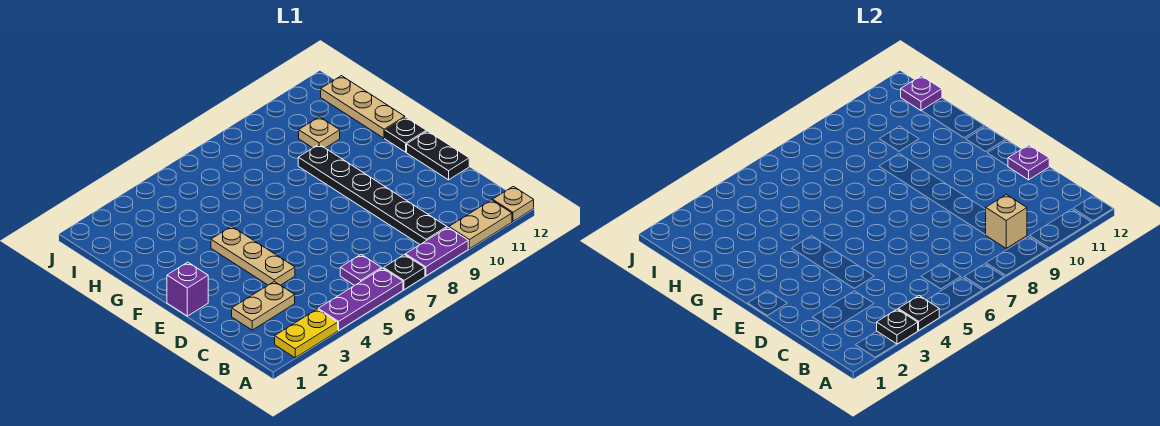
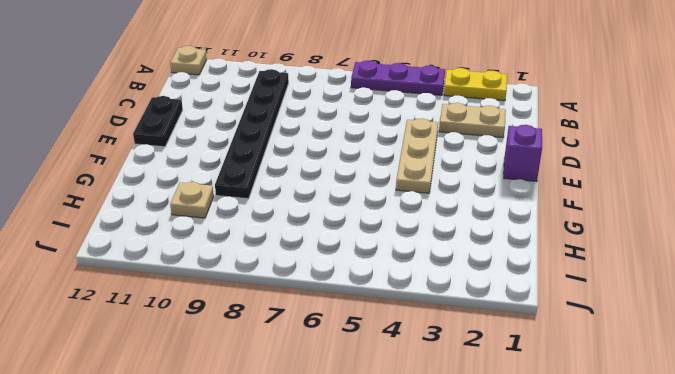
none -> black plate A7 level 1
none -> purple plate A8:A9 level 1
none -> tan plate A10:A11 level 1

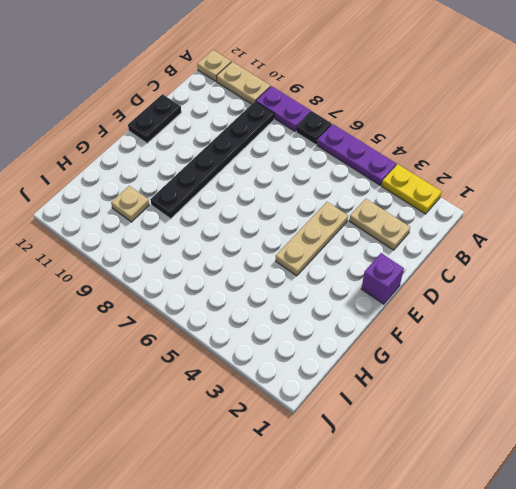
none -> purple plate B6 level 1
none -> black plate F12 level 1
none -> tan plate G12:I12 level 1

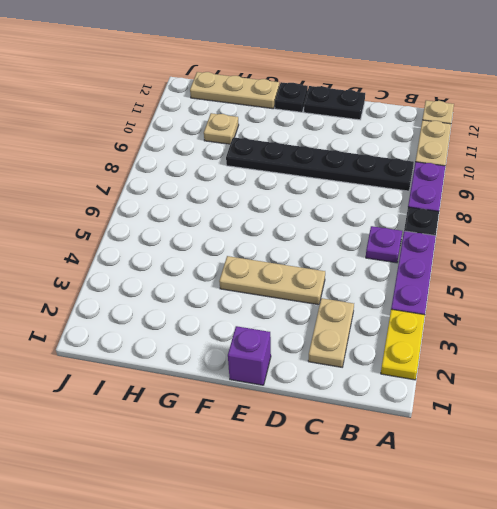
none -> black plate A3 level 2
none -> black plate A4 level 2
none -> tan brick B9 level 2

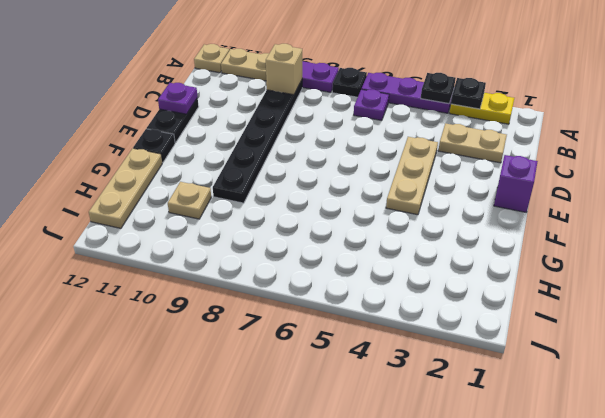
none -> purple plate I12 level 2

